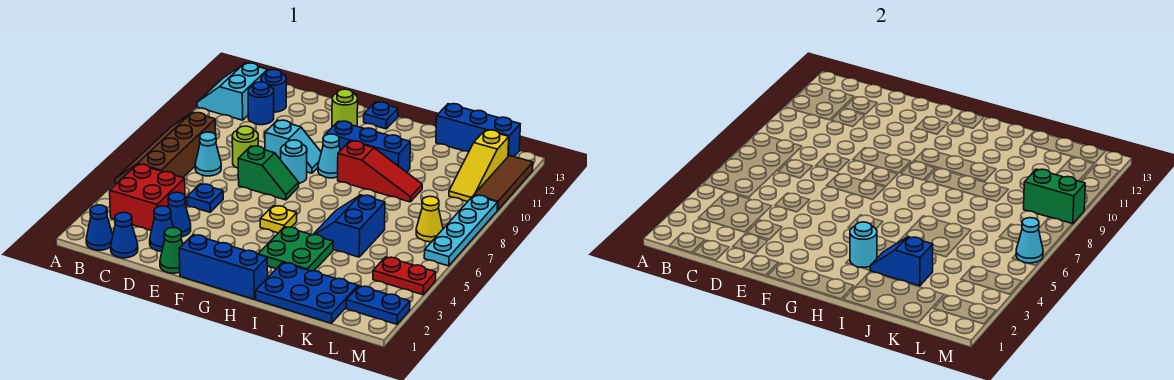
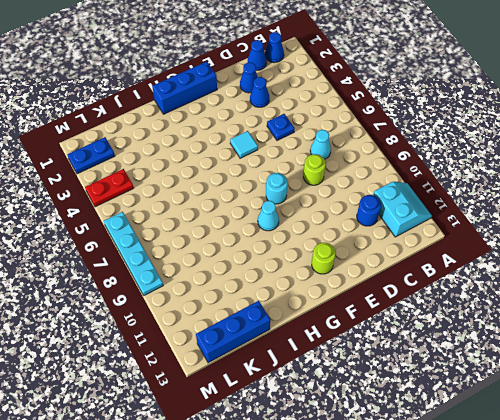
cyan tile F5 level 1 -> none
none -> brown slope A5:B8 level 1 top B
none -> red brick B3:C4 level 1
none -> blue round brick C12 level 1
none -> green cone E1 level 1

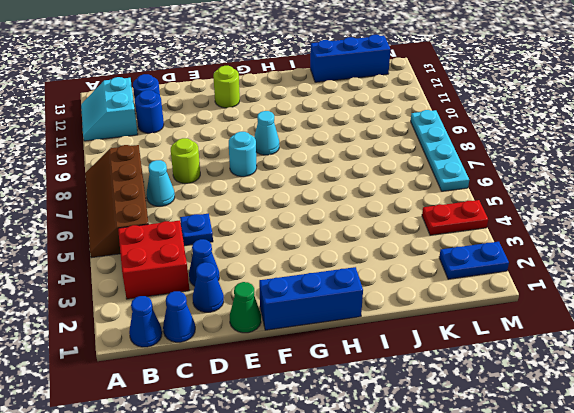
none -> green slope E7:F7 level 1 top E
none -> cyan slope E9:F9 level 1 top E
none -> yellow plate G5 level 1
none -> blue brick G10:I10 level 1

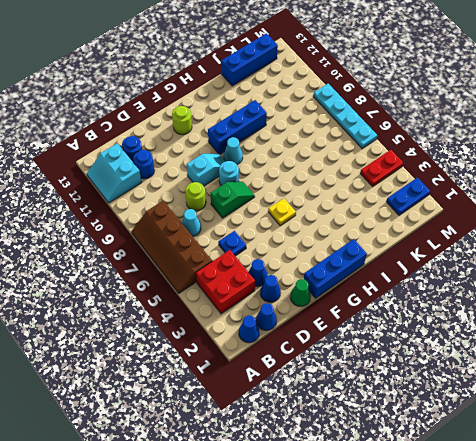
none -> blue plate G13 level 1
none -> green plate H3:I4 level 1
none -> red slope H9:J9 level 1 top H
none -> blue plate I1:K2 level 1

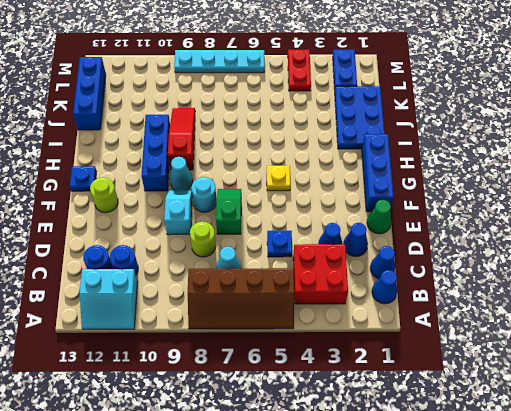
none -> green plate H3:I4 level 1
none -> blue slope I5:J6 level 1 top J
none -> yellow cone L7 level 1
none -> yellow slope L10:L12 level 1 top 12

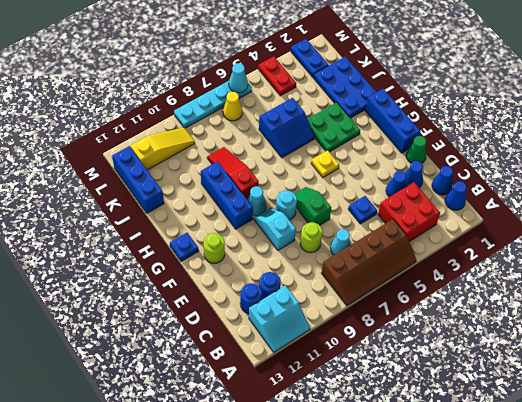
none -> brown tile M10:M12 level 1
none -> cyan round brick H3 level 2
none -> blue slope I3:J3 level 2 top J
none -> green brick L9:M9 level 2

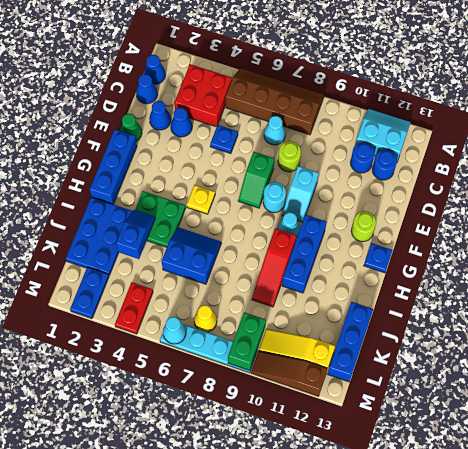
brown slope M10:M12 level 1 top 12 -> brown tile M10:M12 level 1
none -> cyan round brick H3 level 2

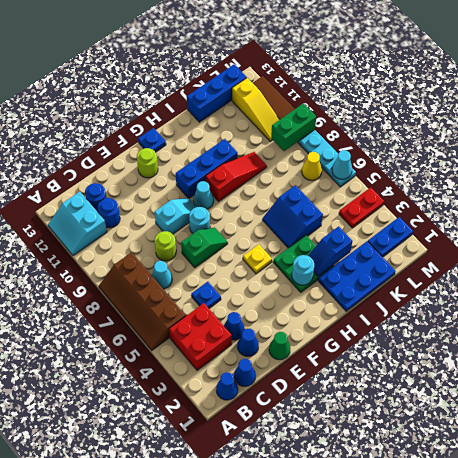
none -> blue brick F1:H1 level 1

